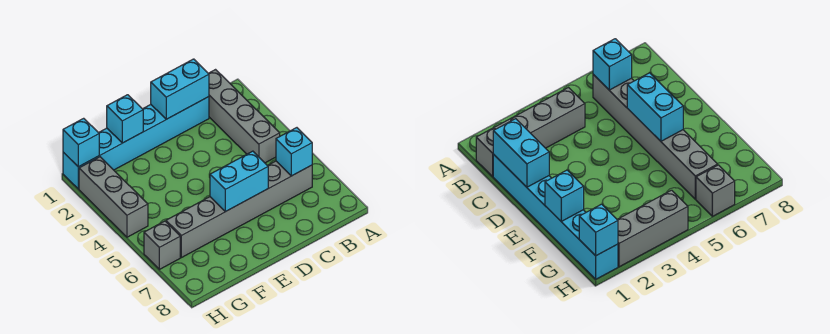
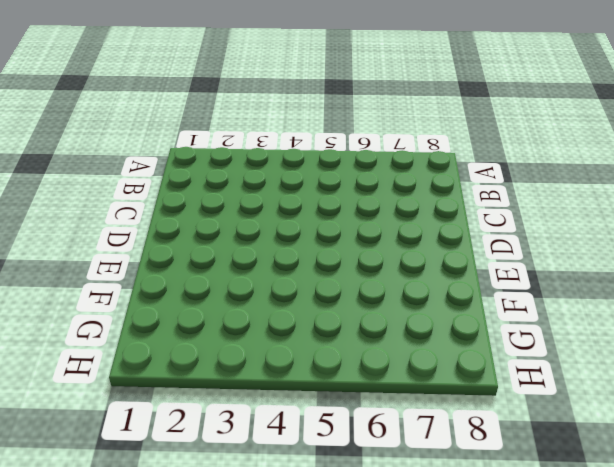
none -> grey brick B1:B4 level 1
none -> grey brick B6:G6 level 1

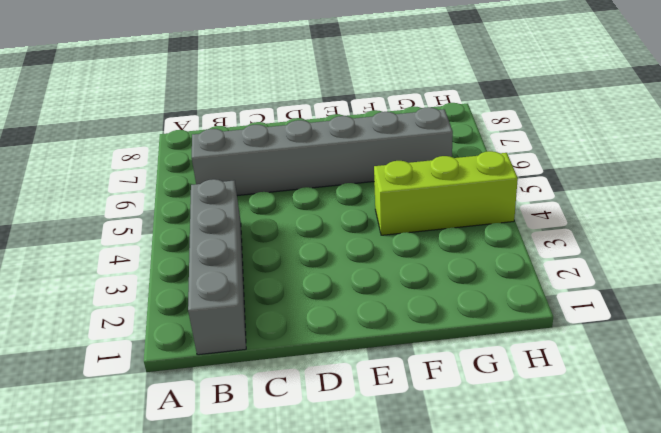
lime brick F4:H4 level 1 -> grey brick H2:H4 level 1
none -> cyan brick C1:H1 level 1
none -> grey brick H6 level 1

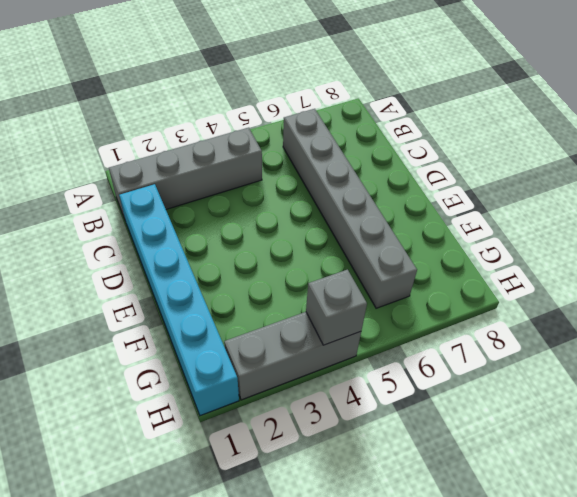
grey brick H4 level 2 -> grey brick H6 level 1
none -> cyan brick B6 level 2
none -> cyan brick C1:D1 level 2

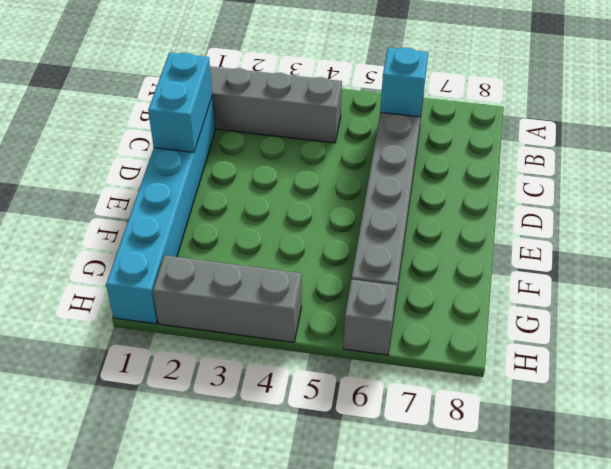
none -> cyan brick D6:E6 level 2
none -> cyan brick F1 level 2

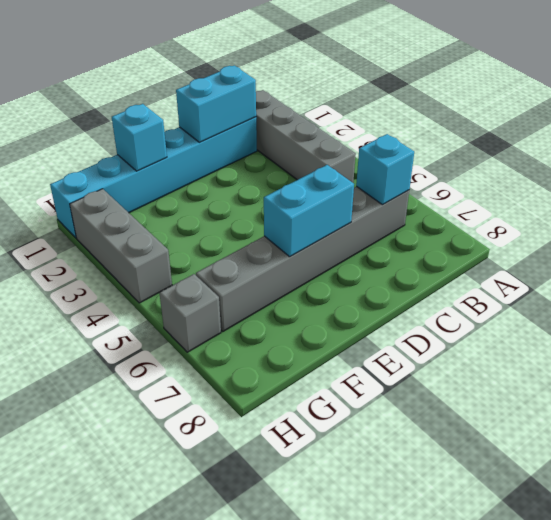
none -> cyan brick H1 level 2

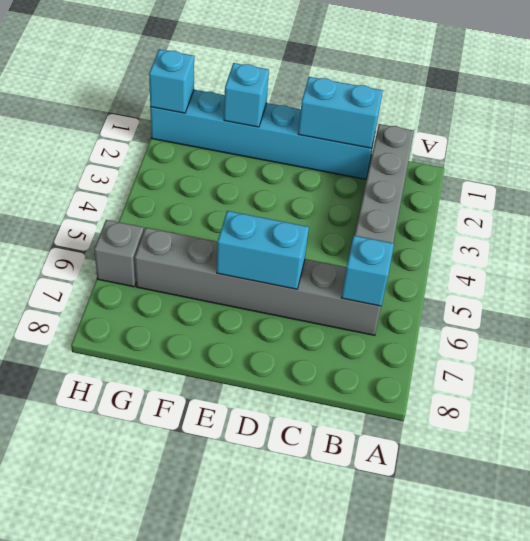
none -> grey brick H2:H4 level 1

